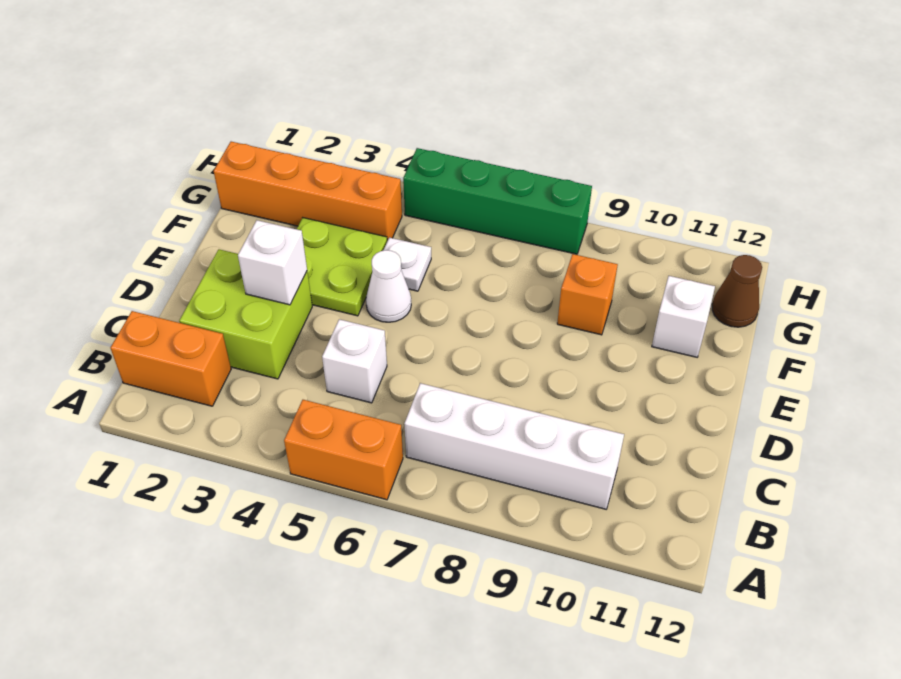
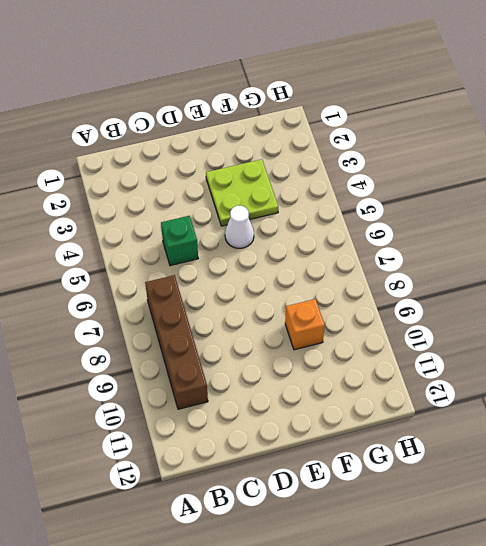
brown brick B7:B10 level 1 -> white brick B7:B10 level 1
green brick C5 level 1 -> white brick C5 level 1
none -> orange brick A5:A6 level 1
none -> orange brick B1:B2 level 1
none -> lime brick C2:D3 level 1

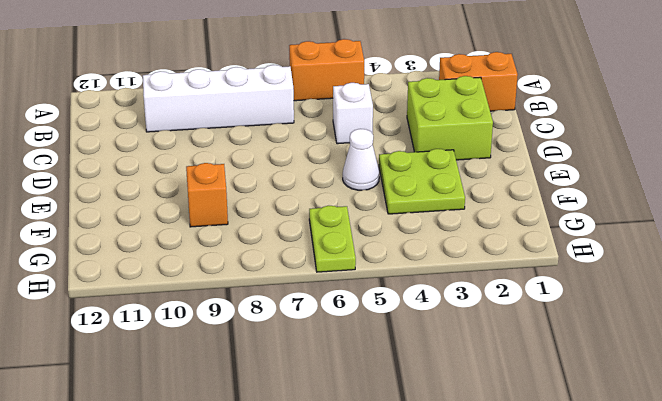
lime plate G6:H6 level 1 -> green brick H5:H8 level 1
none -> white plate F5 level 1
none -> white brick F11 level 1
none -> orange brick G1:G4 level 1

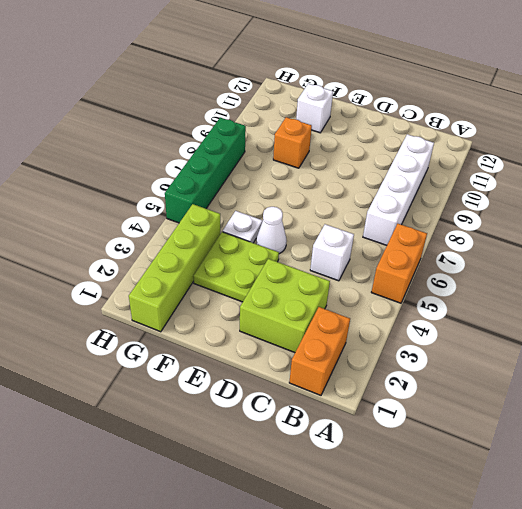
lime brick G1:G4 level 1 -> orange brick G1:G4 level 1
none -> brown cone G12 level 1
none -> white brick D3 level 2

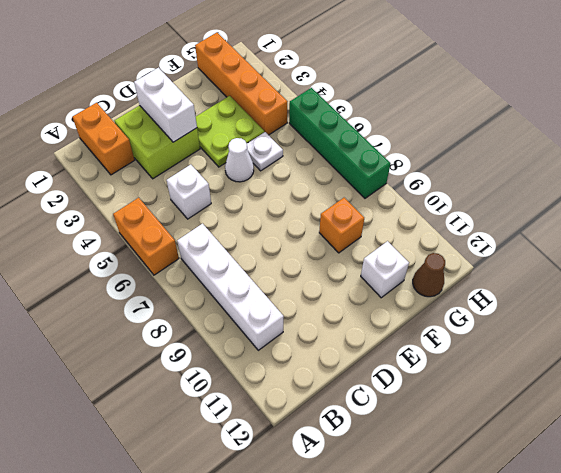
white brick D2:D3 level 2 -> white brick D3 level 2

